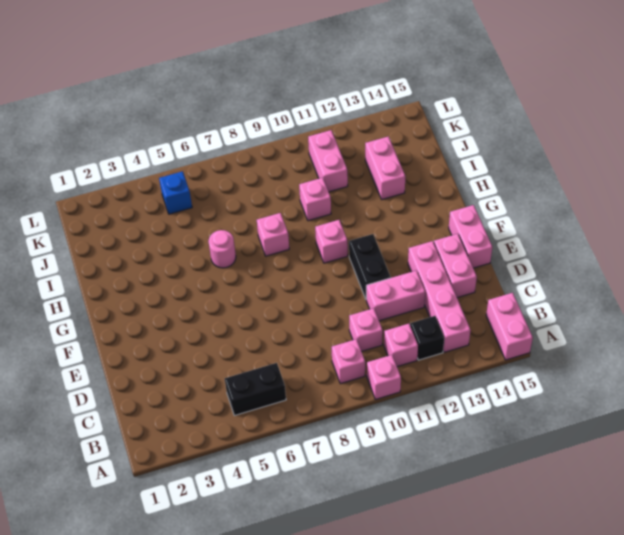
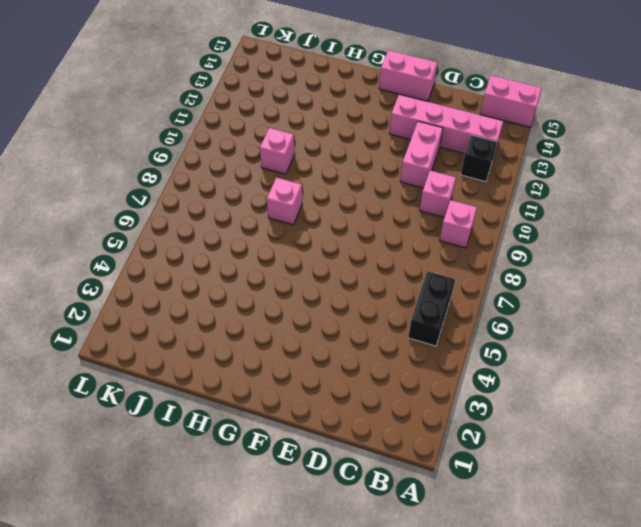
none -> pink brick A10 level 1
none -> pink brick B11 level 1
none -> pink brick D14:E14 level 1

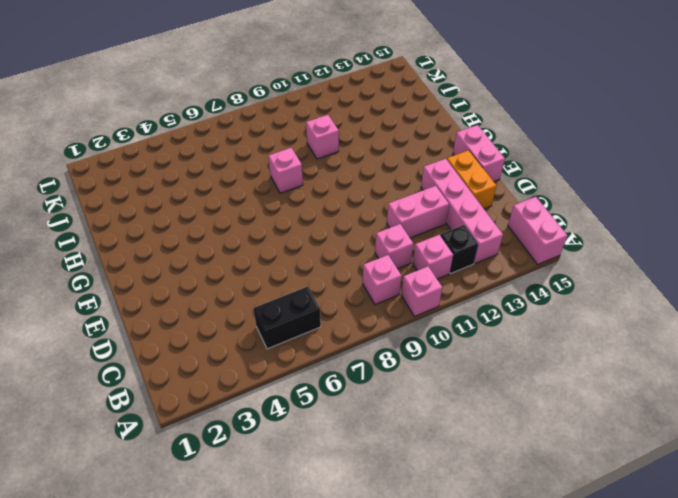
orange brick D14:E14 level 1 -> pink brick D14:E14 level 1
none -> black brick E11:F11 level 1
none -> pink brick G10 level 1
none -> pink round brick H6 level 1

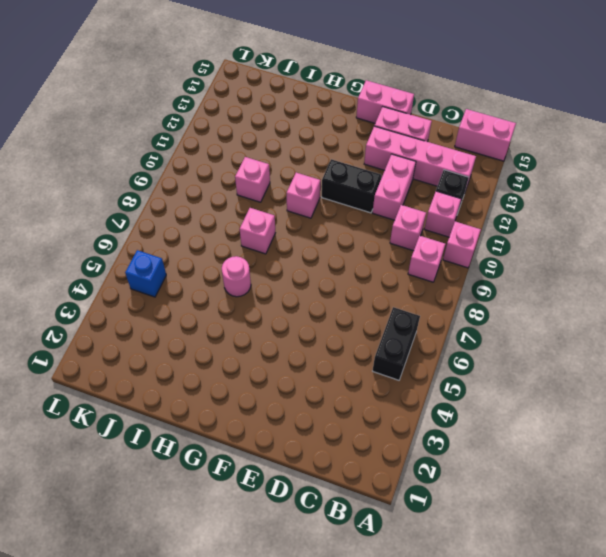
none -> pink brick I13:J13 level 1
none -> pink brick J11:K11 level 1

